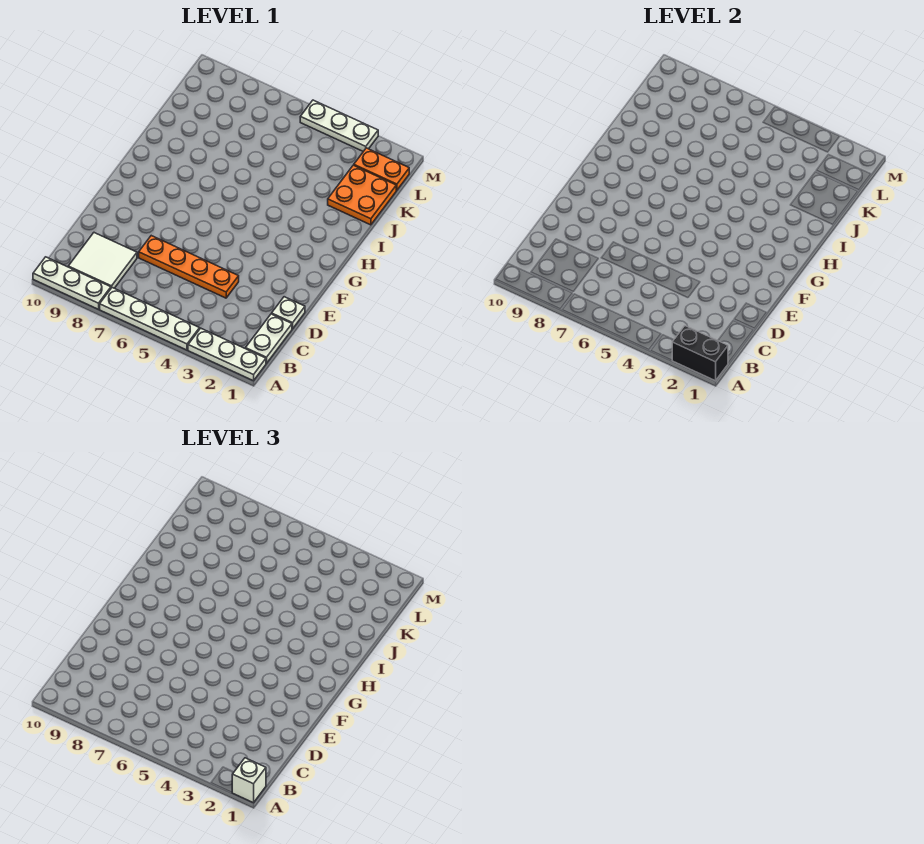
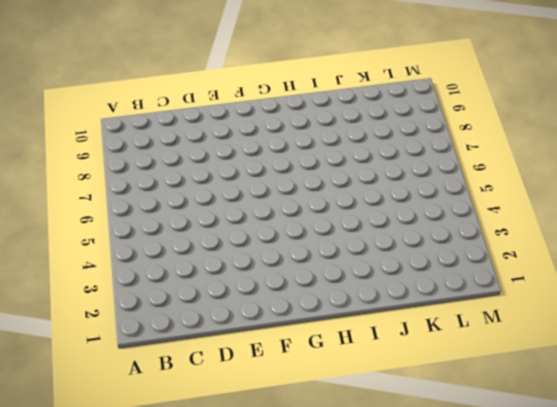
none -> white plate A1:A3 level 1
none -> white plate A4:A7 level 1
none -> white plate A8:A10 level 1

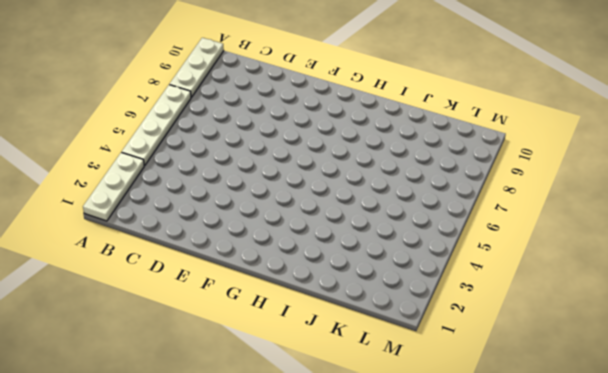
none -> white plate B1:C1 level 1
none -> white tile B8:C9 level 1
none -> white plate D1 level 1

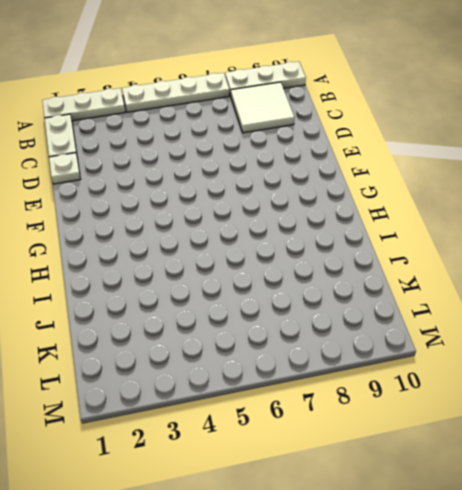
none -> orange plate D4:D7 level 1
none -> orange plate J1:K2 level 1
none -> orange plate L1:L2 level 1

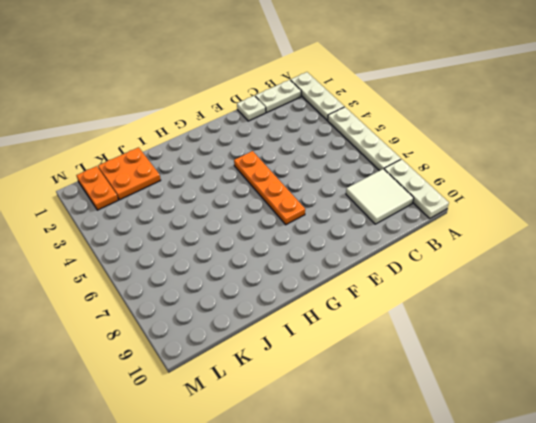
orange plate F4:F7 level 1 -> orange plate D4:D7 level 1
none -> white plate M3:M5 level 1
none -> black brick A1:A2 level 2
none -> white brick A1 level 3

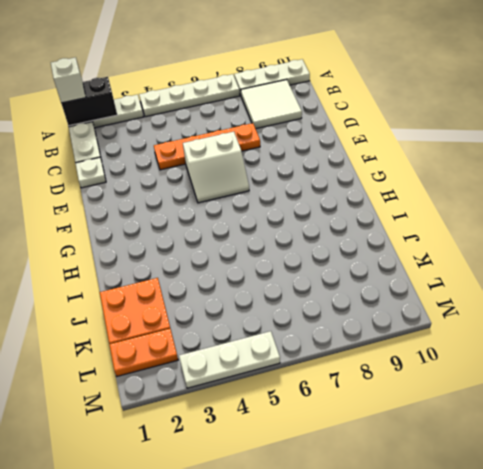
white slope E5:F6 level 1 top E -> none

